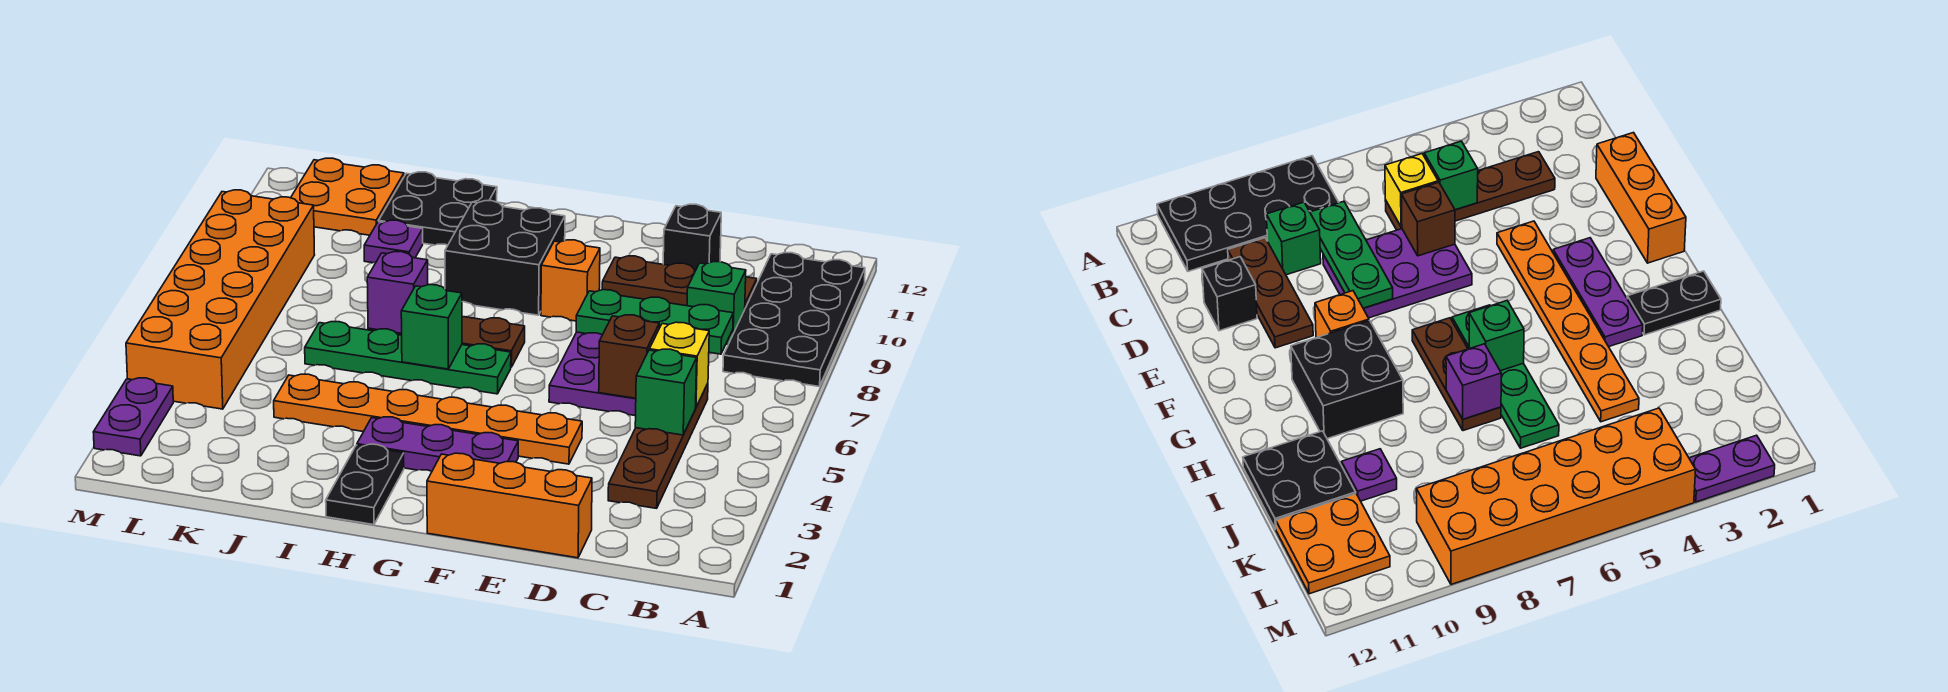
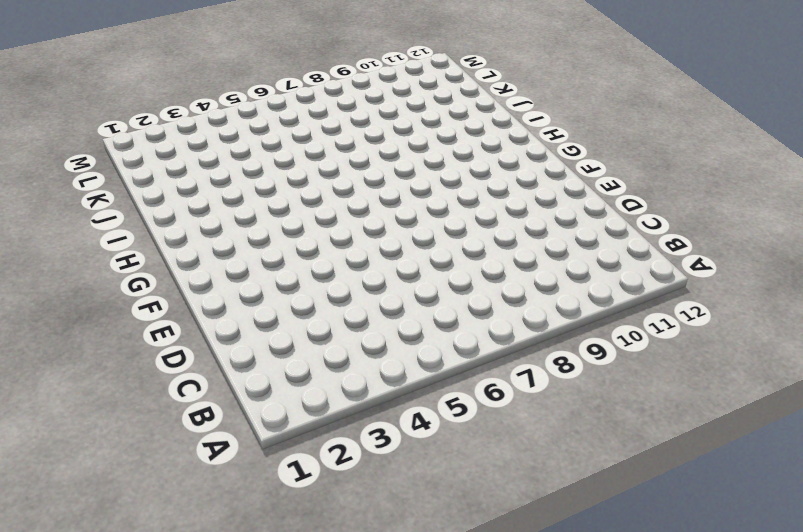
none -> black plate A8:B11 level 1
none -> brown plate C3:C6 level 1
none -> green brick C9 level 1

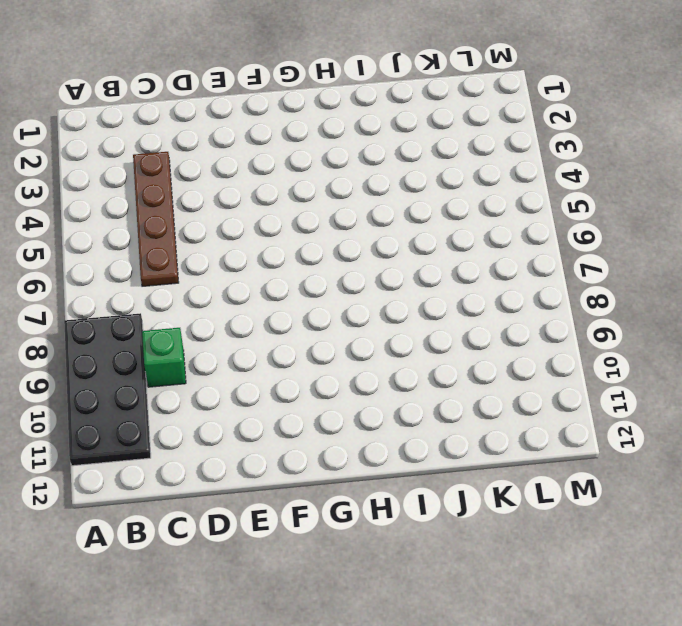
none -> brown plate C10:E10 level 1
none -> orange brick D1:F1 level 1
none -> purple plate D6:E8 level 1

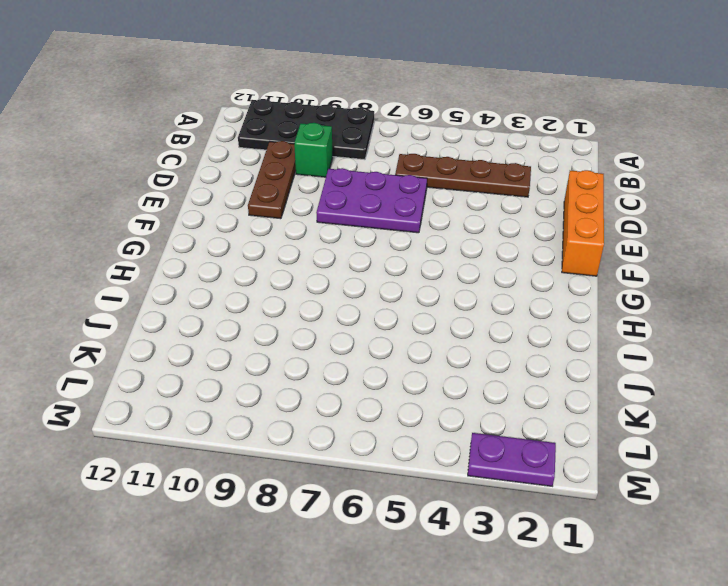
none -> black brick D11 level 1
none -> orange plate E4:J4 level 1
none -> purple plate F3:H3 level 1

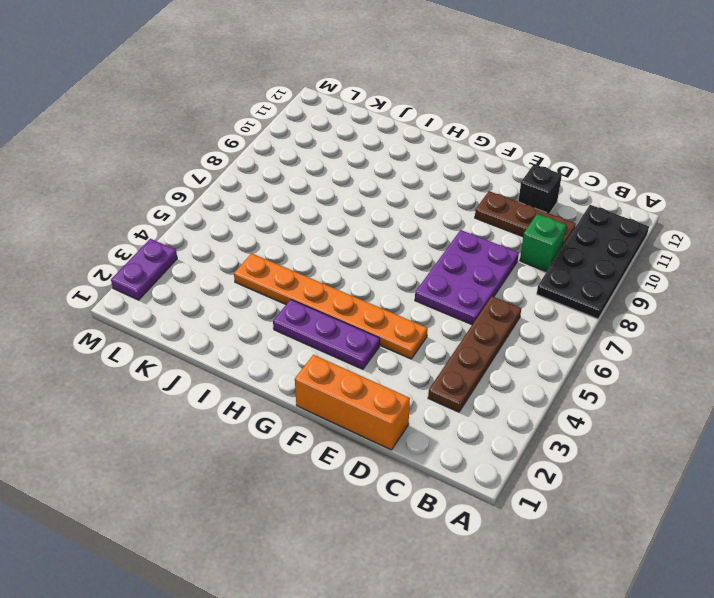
none -> orange brick F9 level 1
none -> green plate G6:J6 level 1
none -> brown plate G7:I7 level 1

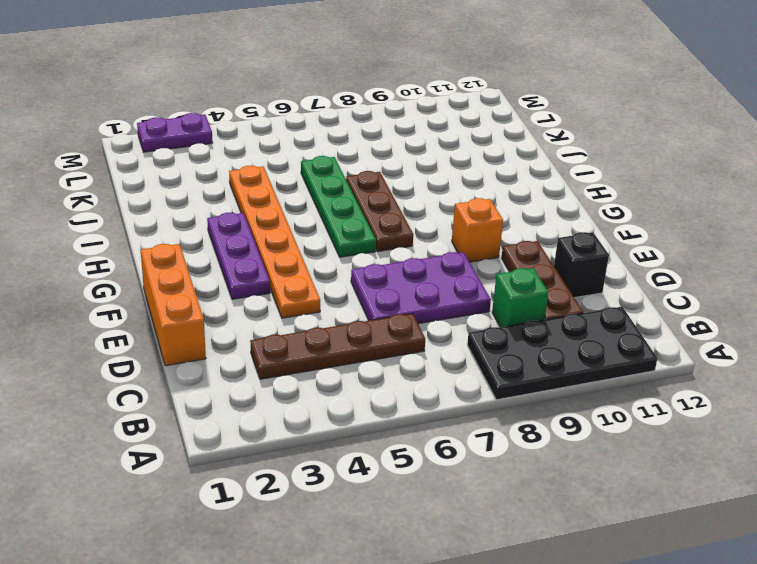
none -> black brick G9:H10 level 1
none -> black plate H1:H2 level 1
none -> black plate I11:J12 level 1

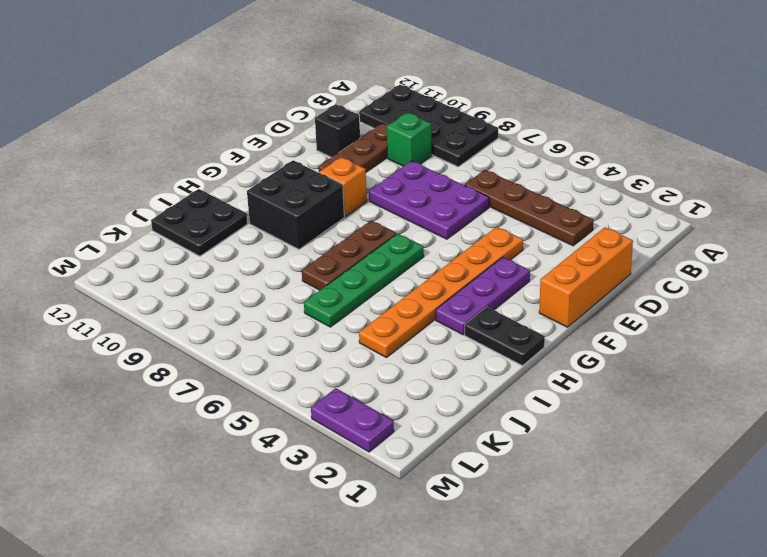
none -> purple plate J10 level 1
none -> orange plate K11:L12 level 1
none -> orange brick L4:M9 level 1

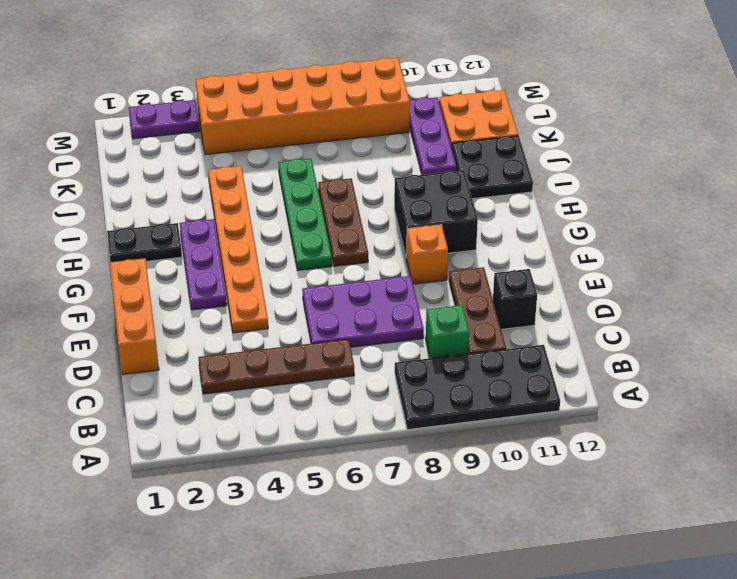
purple plate J10:L10 level 1 -> purple plate J10 level 1
none -> green brick C5 level 2
none -> yellow brick C6 level 2
none -> green plate C8:E8 level 2

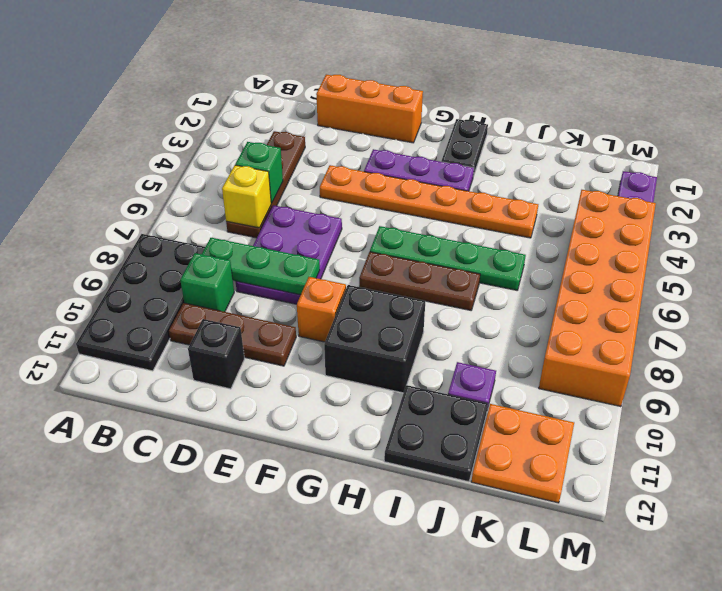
none -> brown brick D6 level 2
none -> green brick H6 level 2
none -> purple brick I7 level 2

